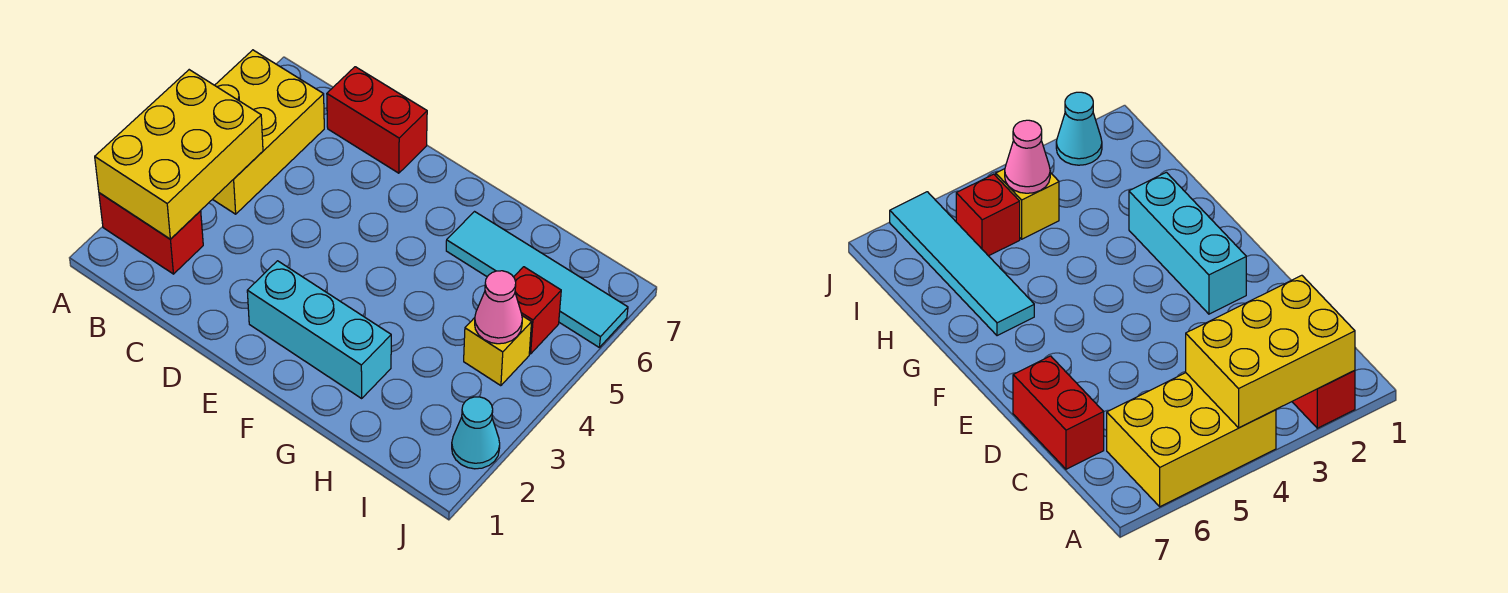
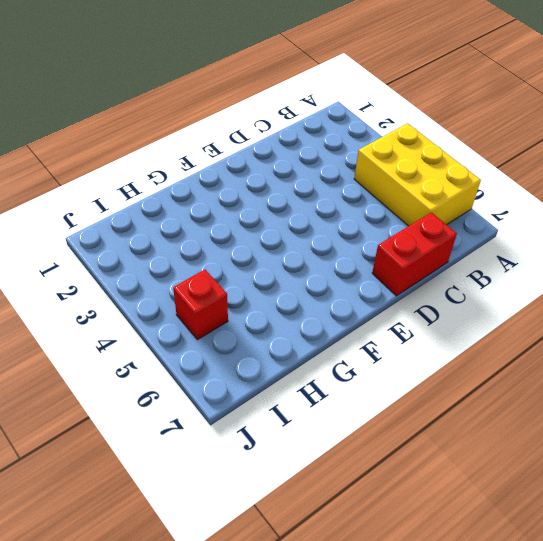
none -> red brick A2:B2 level 1
none -> cyan brick E2:G2 level 1

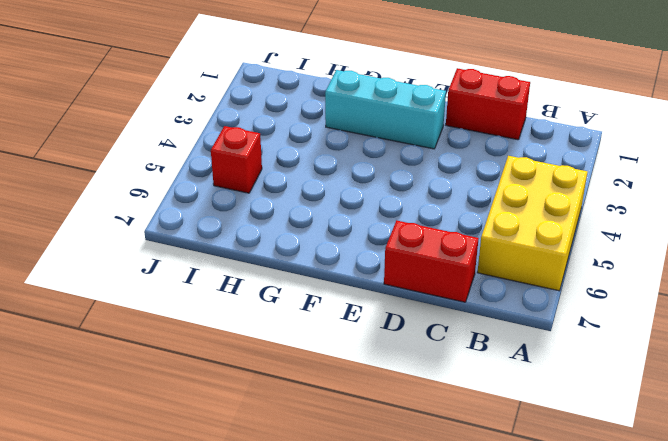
red brick C1:D1 level 1 -> red brick A2:B2 level 1
none -> cyan tile G6:J6 level 1
none -> yellow brick I4 level 1

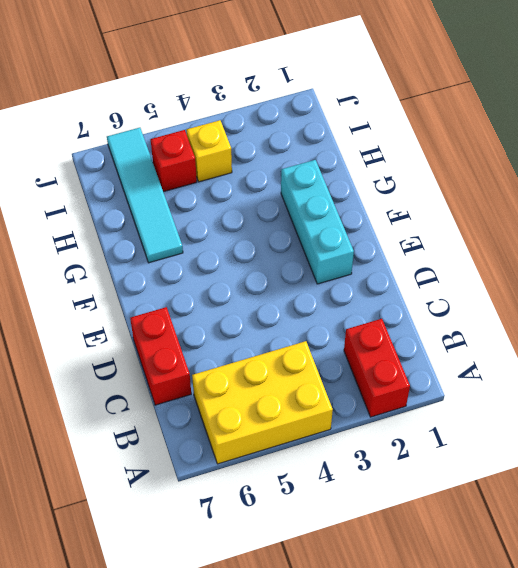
none -> cyan cone J2 level 1
none -> yellow brick A2:B4 level 2

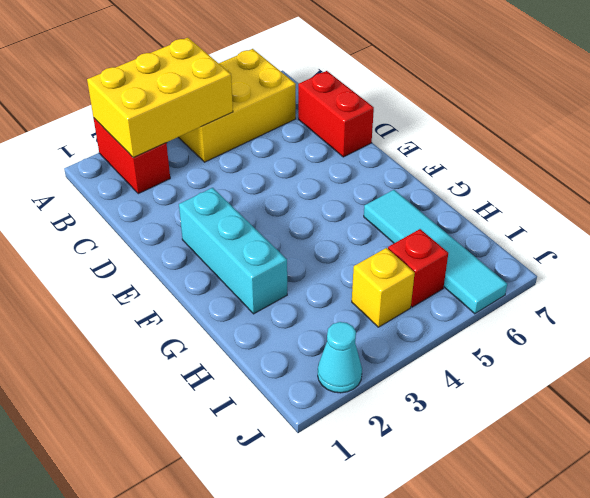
none -> pink cone I4 level 2

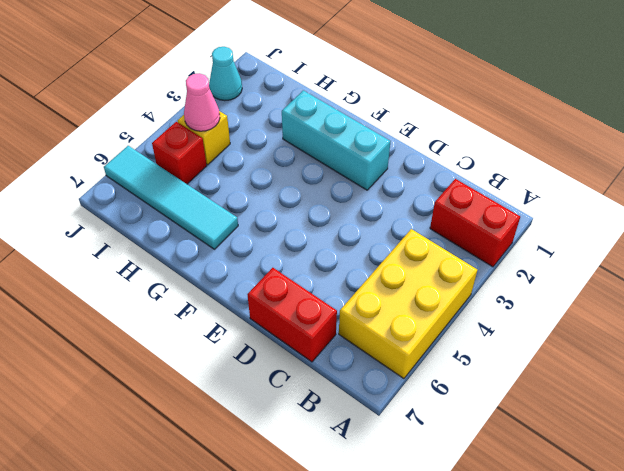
none -> yellow brick A2:B4 level 2

